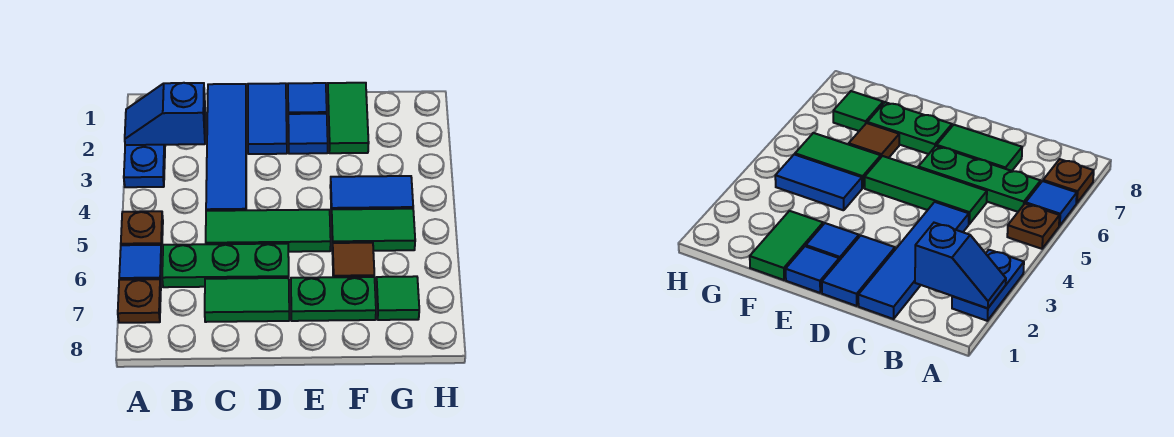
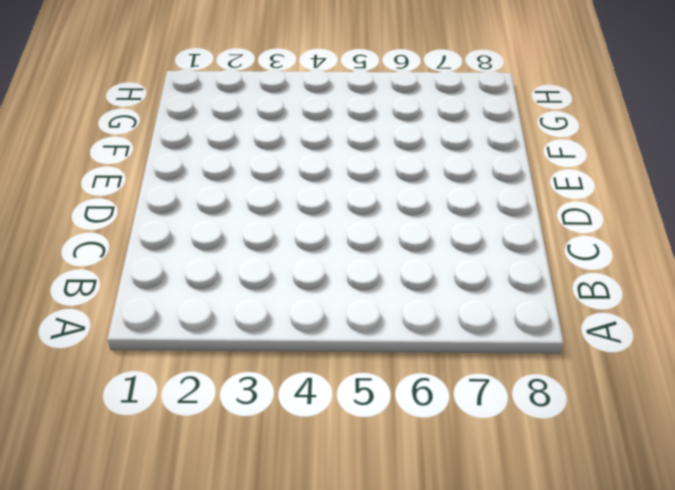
none -> blue plate A2:A3 level 1
none -> brown plate A5 level 1
none -> blue tile A6 level 1

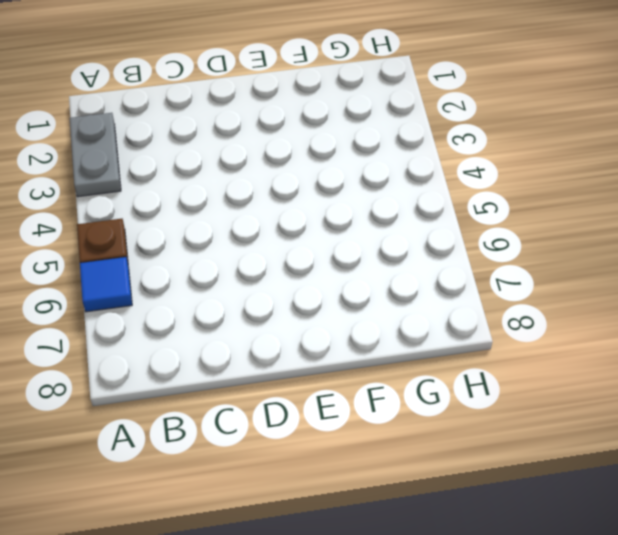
grey plate A2:A3 level 1 -> blue plate A2:A3 level 1
none -> brown plate A7 level 1
none -> green plate B6:D6 level 1
none -> blue tile C1:C4 level 1

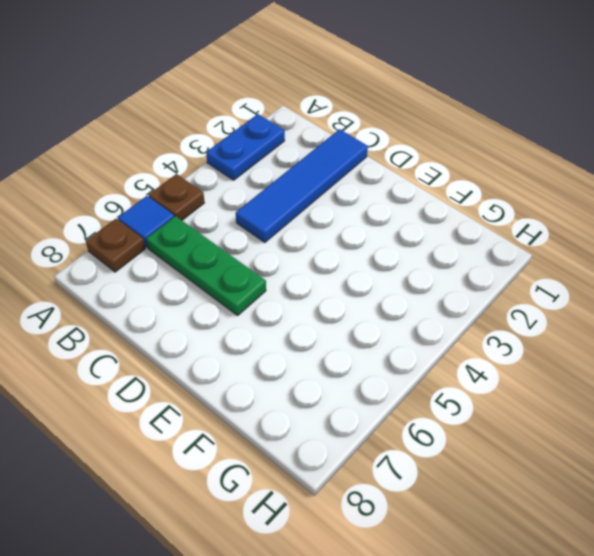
none -> green tile C5:E5 level 1
none -> green tile C7:D7 level 1
none -> blue tile D1:D2 level 1

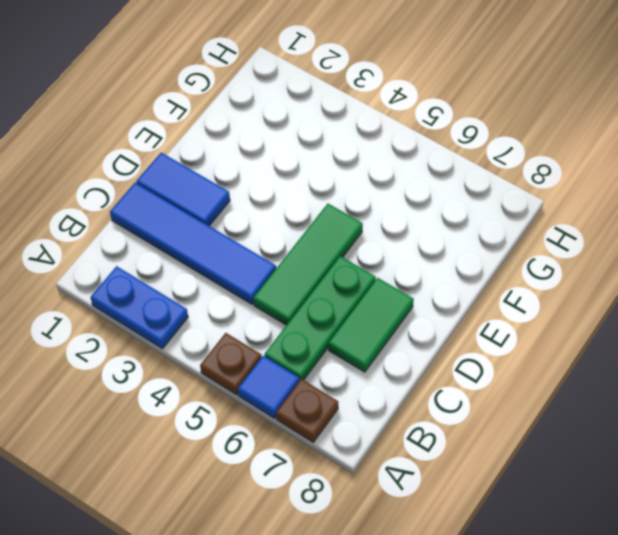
none -> blue tile E1 level 1
none -> blue tile E2 level 1
none -> green plate E7:F7 level 1

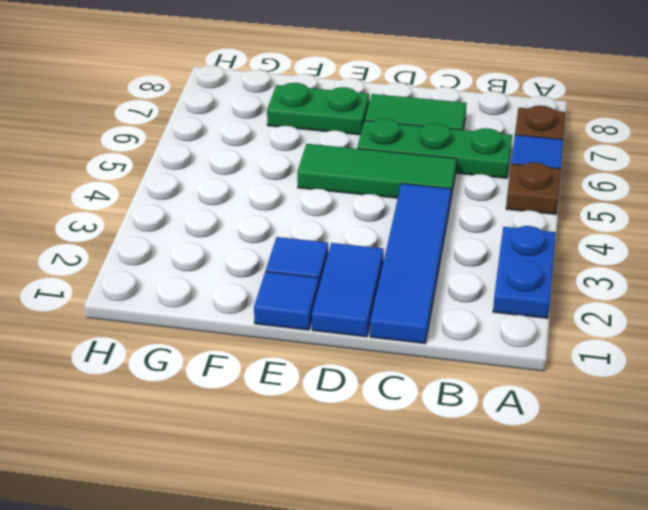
none -> green tile F1:F2 level 1
none -> blue tile F4:G4 level 1
none -> green tile F5:G5 level 1

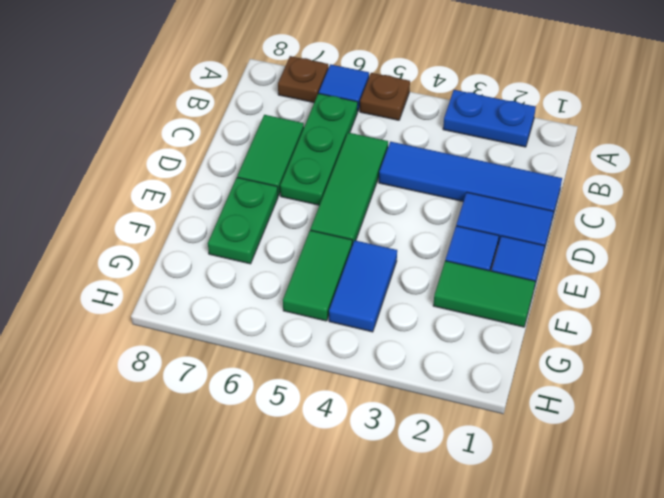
none -> brown tile F6 level 1
none -> green tile G7 level 1
none -> blue slope A2:B2 level 2 top B

